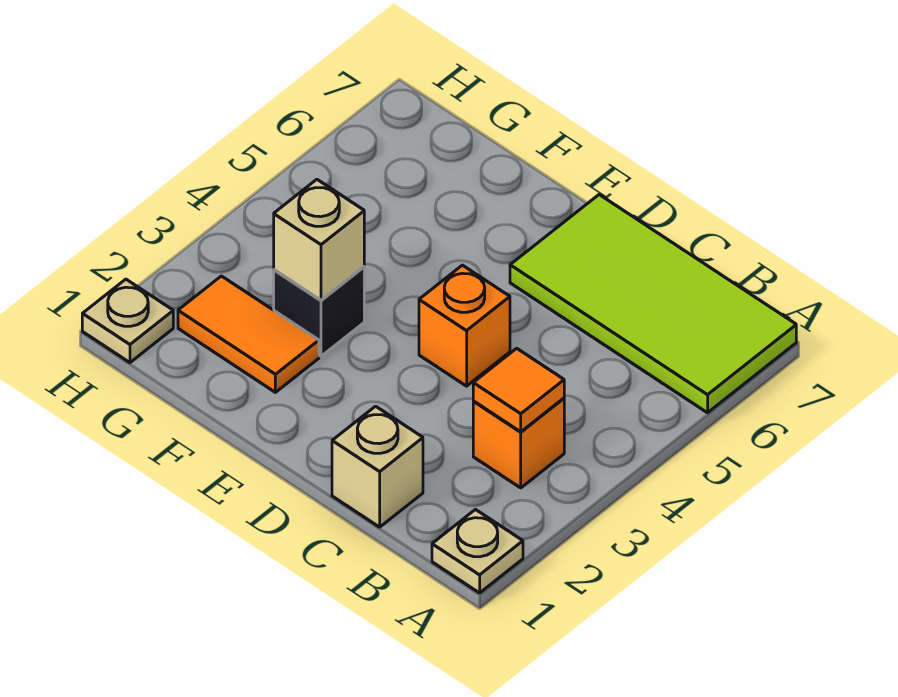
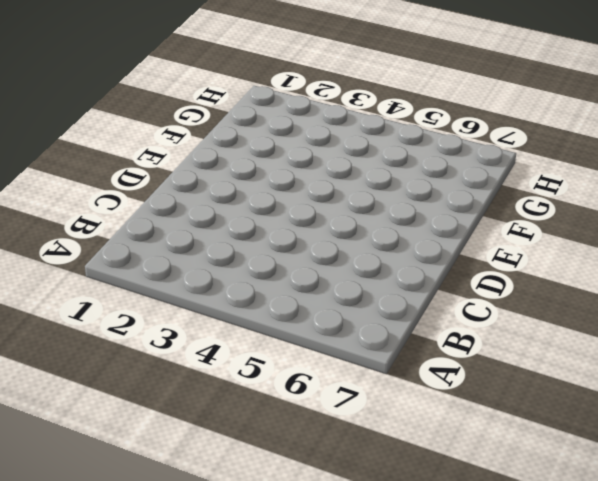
none -> tan plate A1 level 1
none -> lime tile A6:D7 level 1

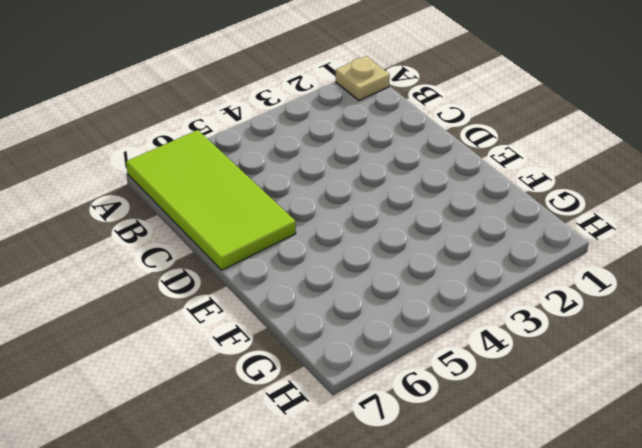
none -> orange brick B3 level 1
none -> tan brick C1 level 1

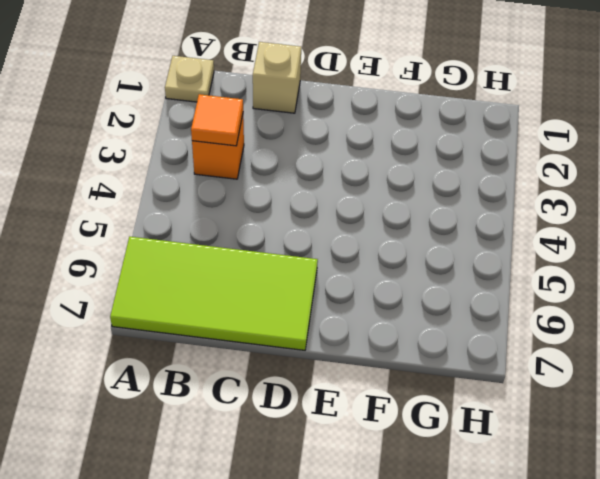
none -> orange brick D4 level 1
none -> orange tile F2:G2 level 1

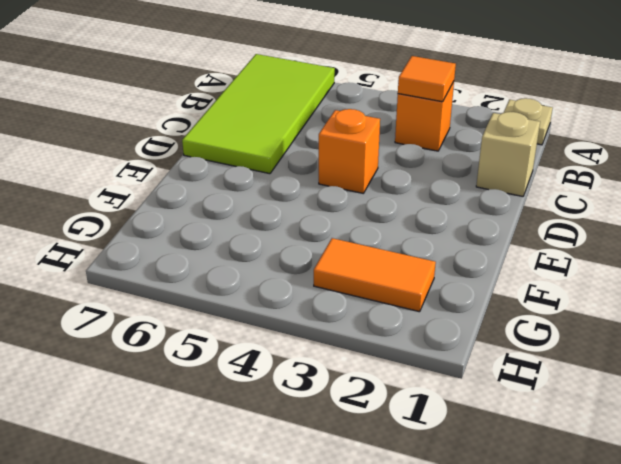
orange tile G2:G3 level 1 -> orange tile F2:G2 level 1
none -> black brick F3 level 1
none -> tan plate H1 level 1

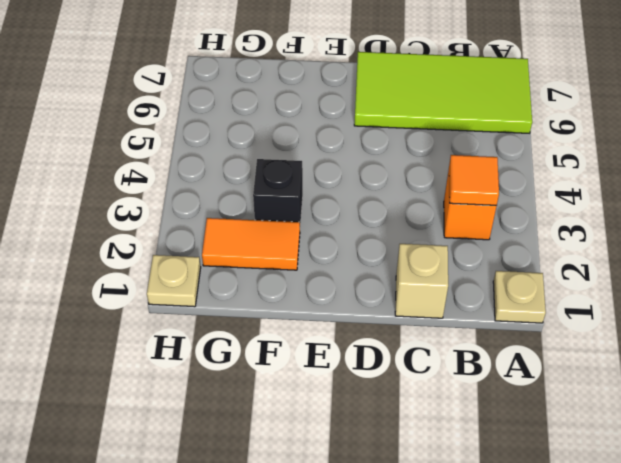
none -> orange brick D4 level 1
none -> tan brick F3 level 2

